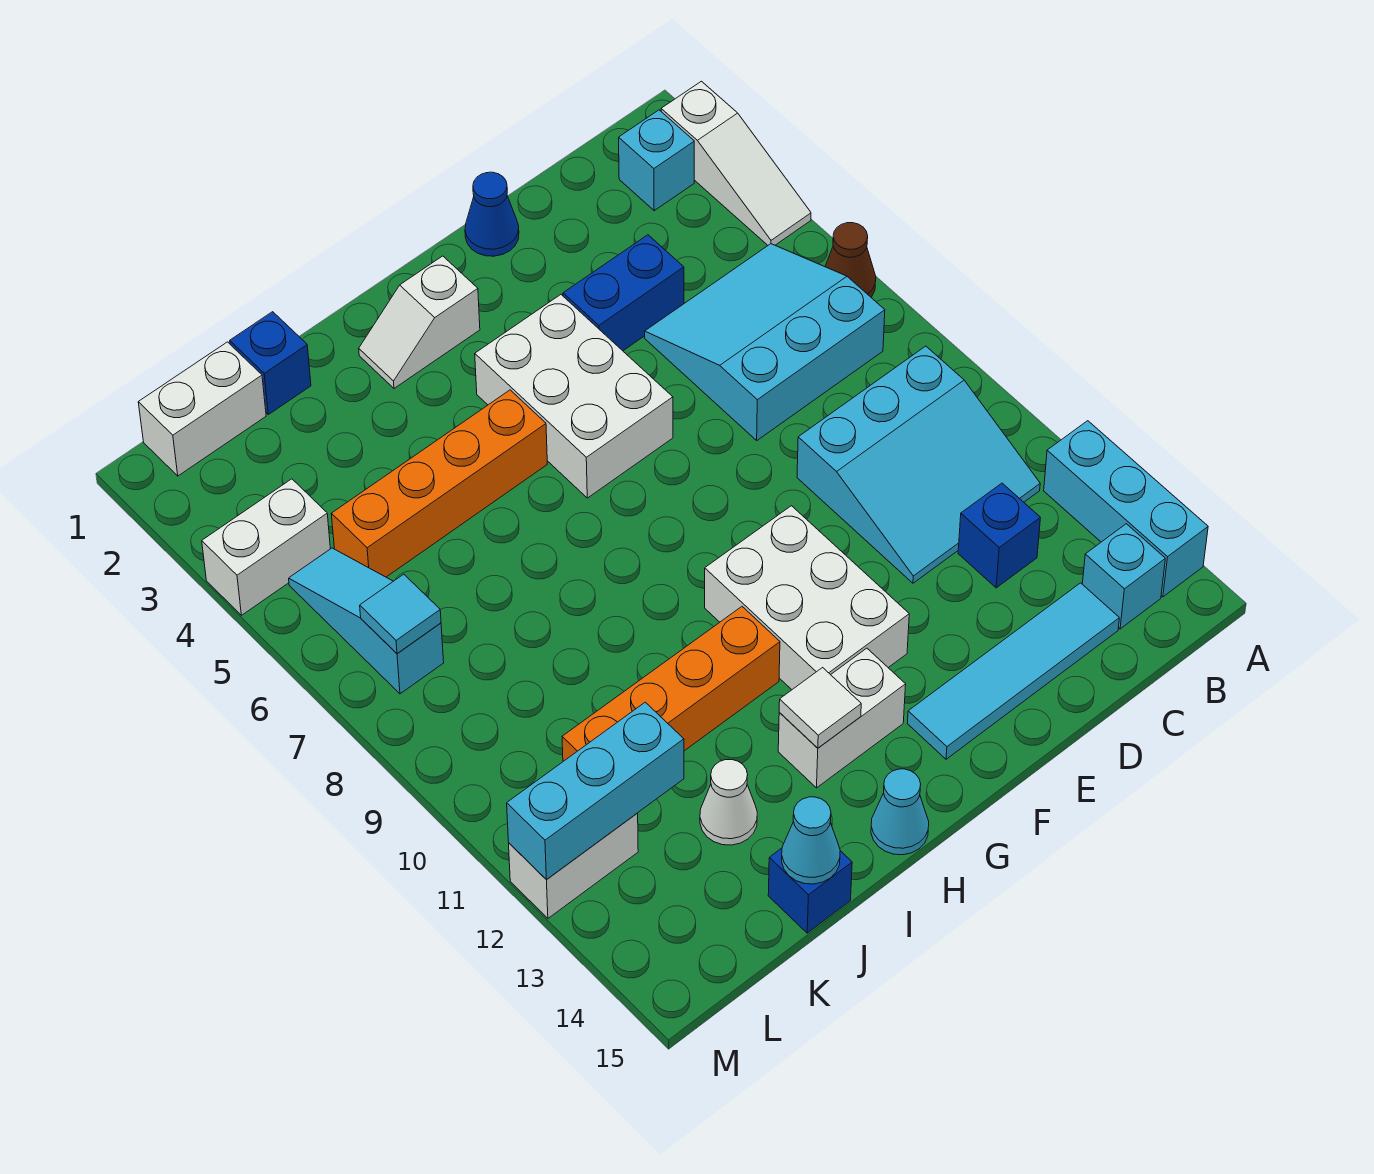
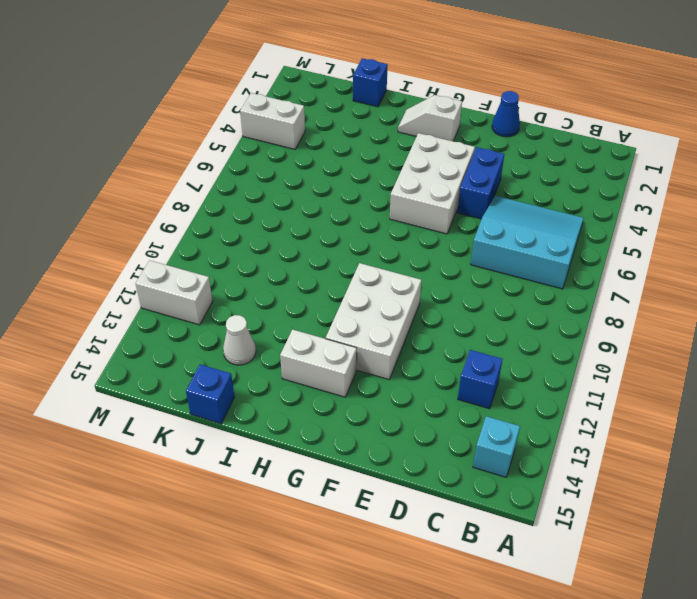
blue brick E4:E5 level 1 -> blue brick D4:E4 level 1
none -> white slope A2:A4 level 1 top 2
none -> brown cone A6 level 1
none -> cyan brick A12:A14 level 1

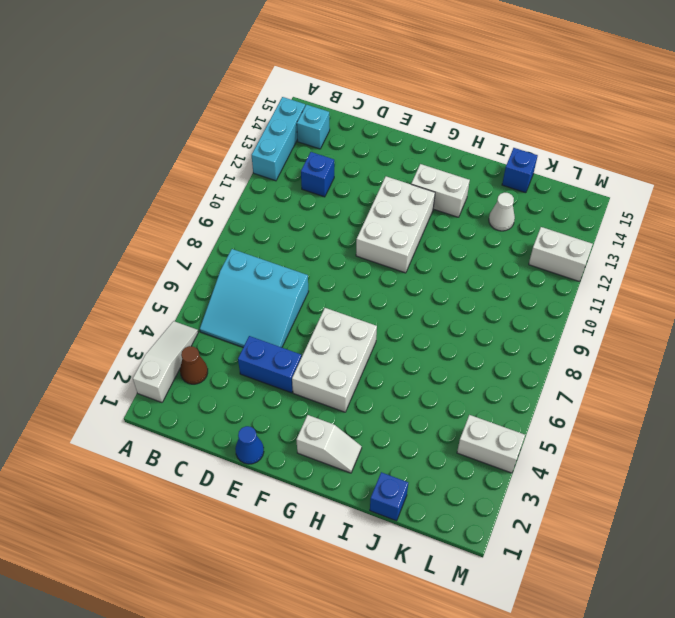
brown cone B3 level 1 -> brown cone A6 level 1
none -> cyan brick B2 level 1
none -> cyan slope B9:D11 level 1 top 9
none -> cyan tile C14:F14 level 1

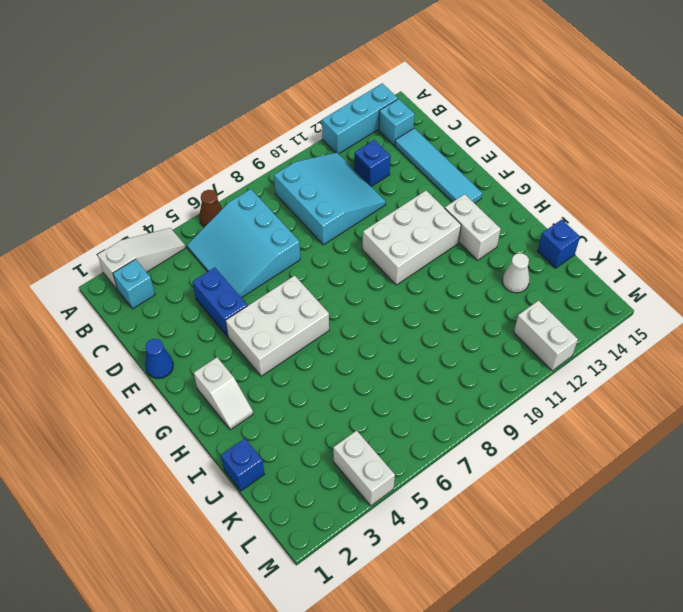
none -> orange brick H5:K5 level 1
none -> orange brick H11:K11 level 1
none -> cyan cone H15 level 1

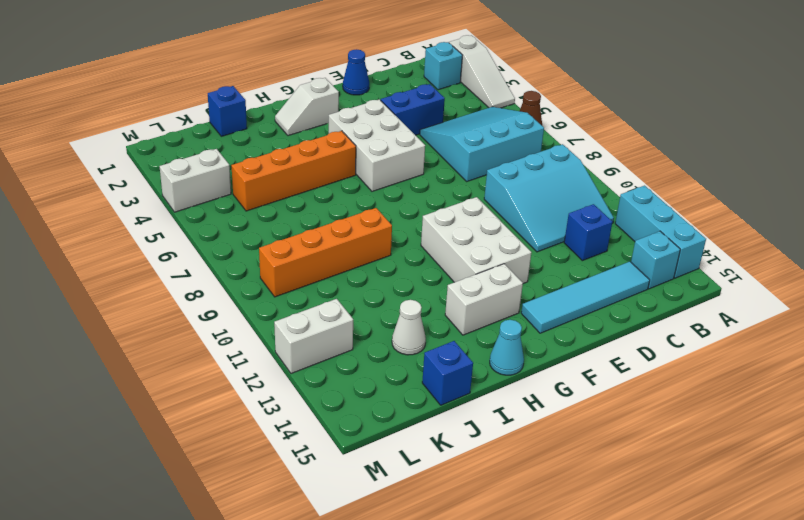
orange brick I9:L9 level 1 -> orange brick H11:K11 level 1
none -> white brick K1:L1 level 1
none -> cyan slope L5:L7 level 1 top 7
none -> white tile H13 level 2

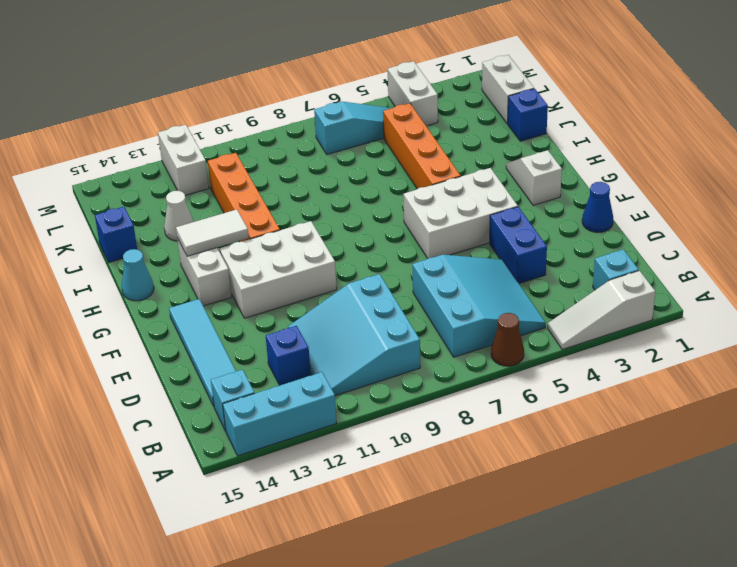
white tile H12:H13 level 2 -> white tile H13 level 2
none -> cyan cone J15 level 2
none -> cyan brick K12:M12 level 2
none -> cyan tile L7 level 2

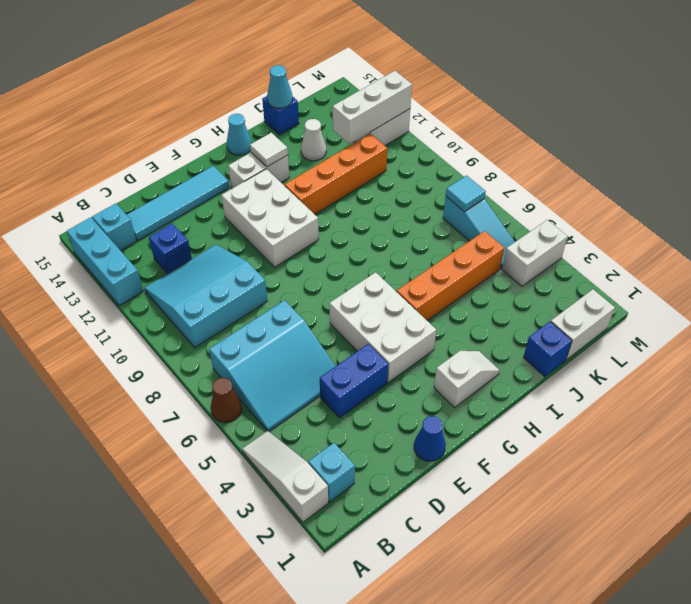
white brick K12:M12 level 2 -> cyan brick K12:M12 level 2

